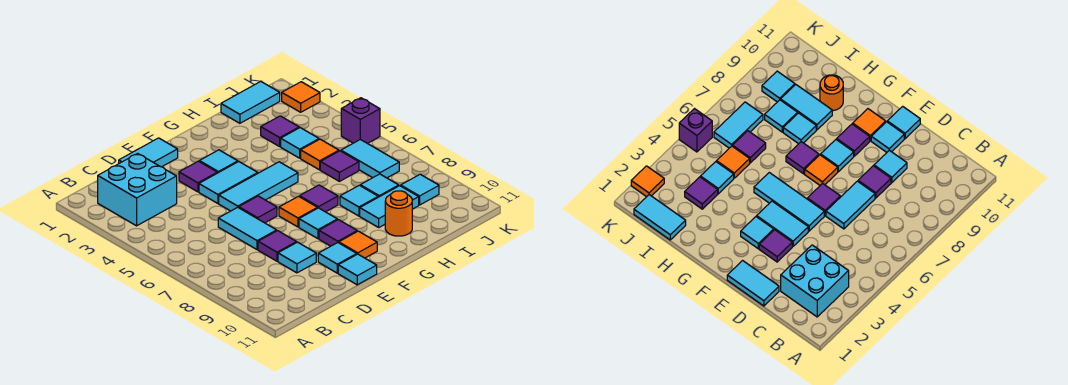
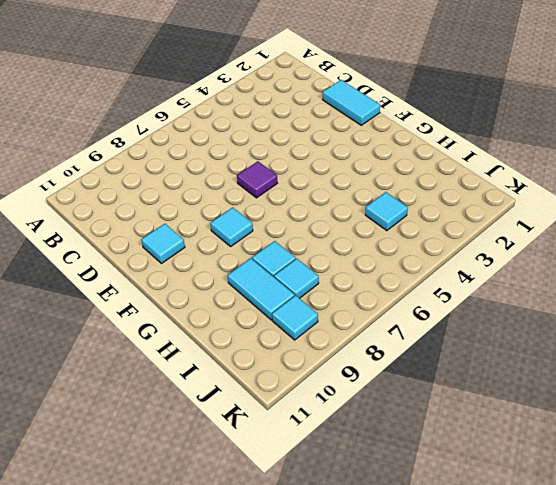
none -> cyan brick B2:C3 level 1
none -> cyan tile D6:D7 level 1
none -> purple tile D8 level 1
none -> cyan tile D9 level 1

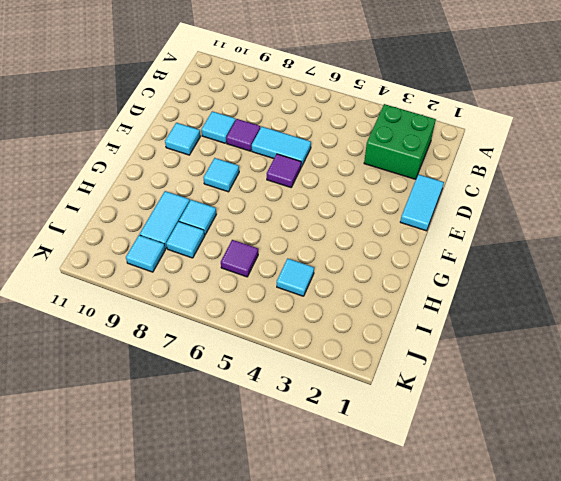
green brick B2:C3 level 1 -> cyan brick B2:C3 level 1
none -> purple tile E3 level 1
none -> cyan tile E4:F4 level 1
none -> cyan tile E5:G5 level 1
none -> cyan tile E11 level 1

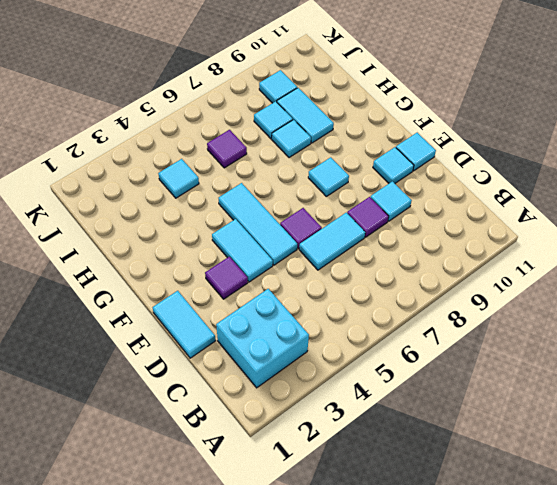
none -> cyan tile F3 level 1
none -> orange tile F7 level 1
none -> purple tile F9 level 1
none -> orange tile F10 level 1

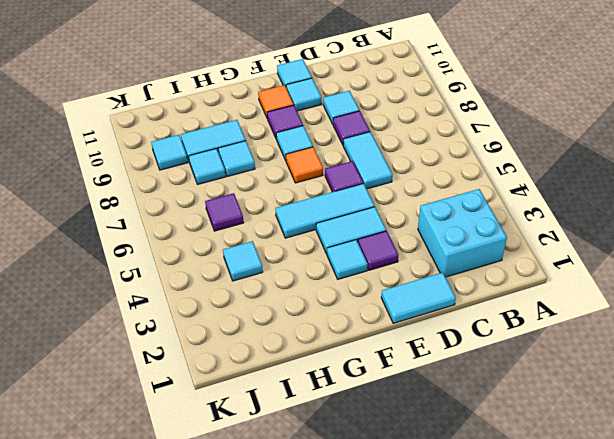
none -> purple tile G7 level 1
none -> orange round brick H10 level 1
none -> cyan tile I1:J1 level 1
none -> purple tile I3 level 1

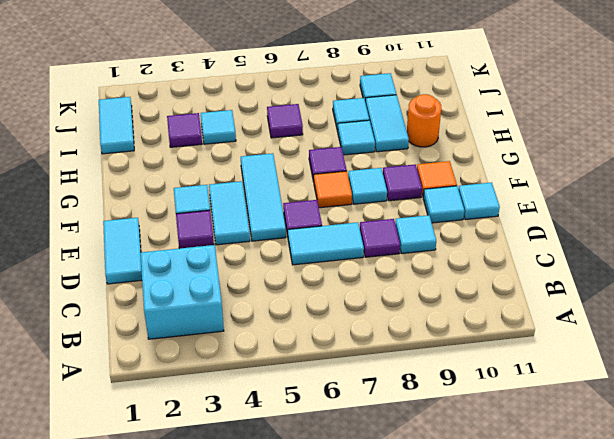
none -> orange tile I5 level 1
none -> cyan tile J6:J7 level 1
none -> orange tile K2 level 1
none -> purple brick K5 level 1

